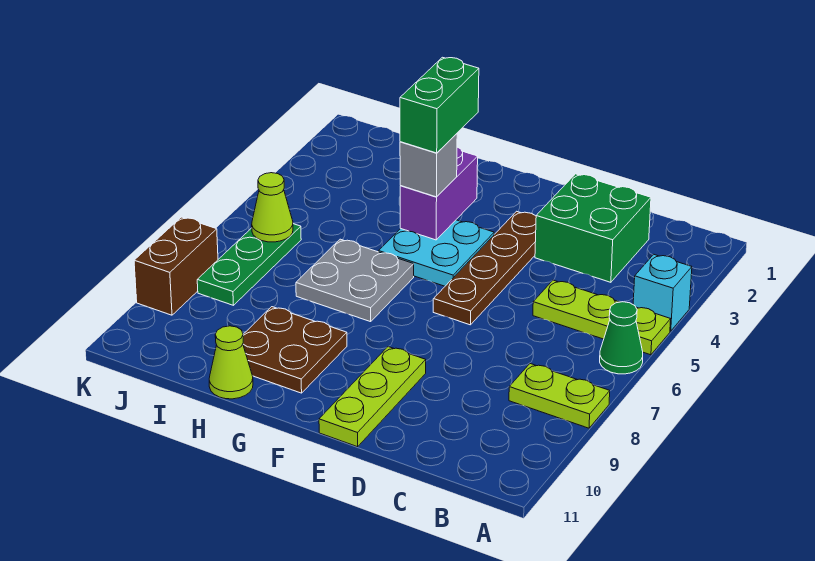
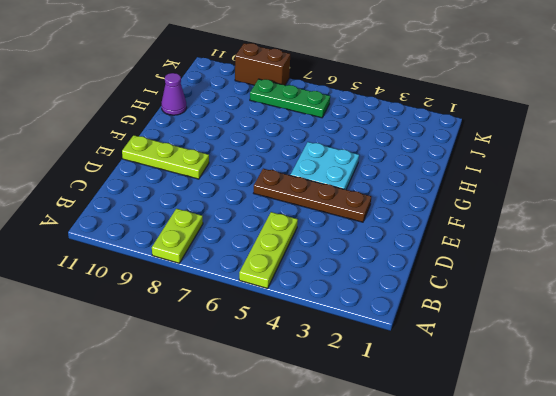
purple cone H11 level 1 -> lime cone H11 level 1
none -> cyan brick A4 level 1
none -> green cone A6 level 1
none -> green brick C2:D3 level 1

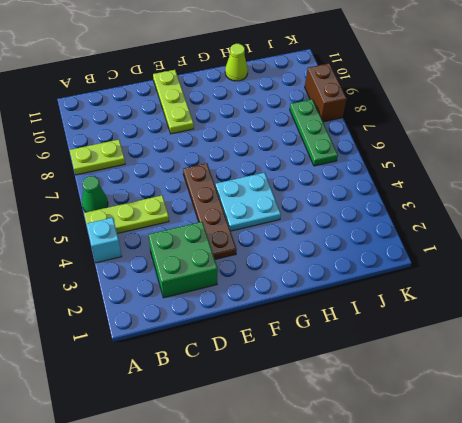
none -> grey plate G6:H7 level 1
none -> brown plate G9:H10 level 1
none -> purple brick G3:G4 level 2

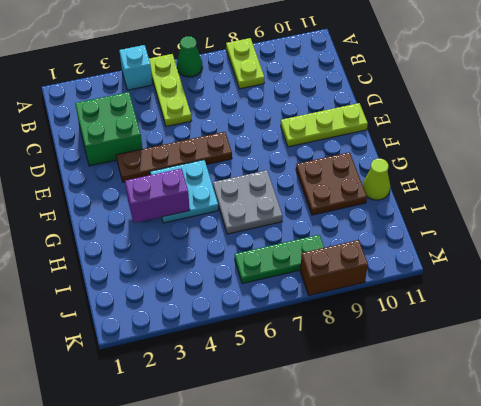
none -> lime cone J6 level 2
none -> grey brick G4 level 3
none -> green brick G3:G4 level 4

